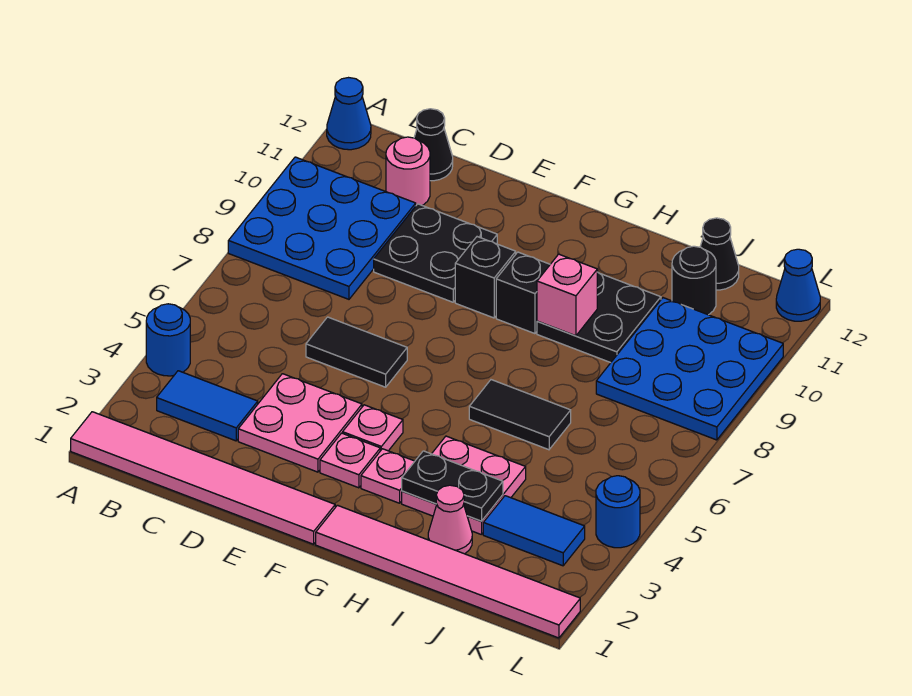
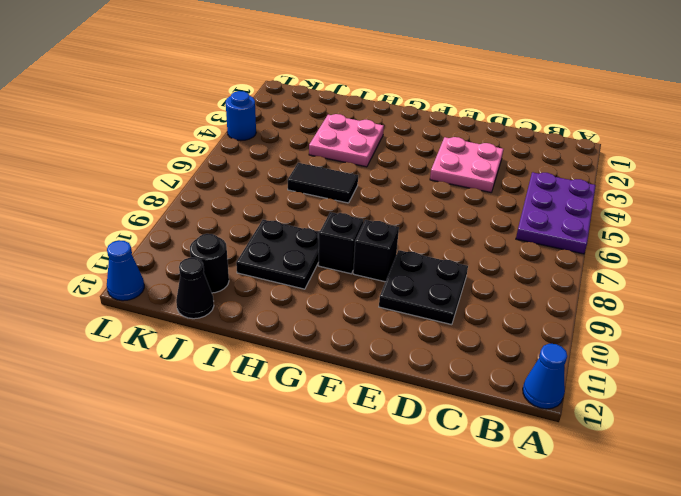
purple plate A4:B6 level 1 -> blue round brick A4 level 1
none -> pink tile A1:F1 level 1
none -> blue plate A8:C10 level 1
none -> blue tile B3:C3 level 1

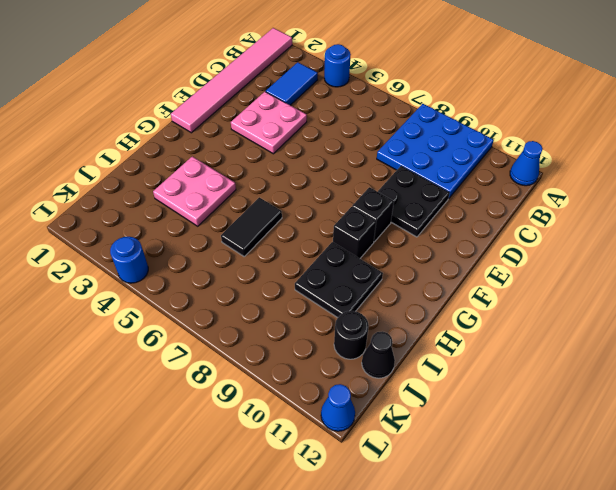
none -> pink round brick C11 level 1
none -> black cone C12 level 1
none -> black tile D6:E6 level 1

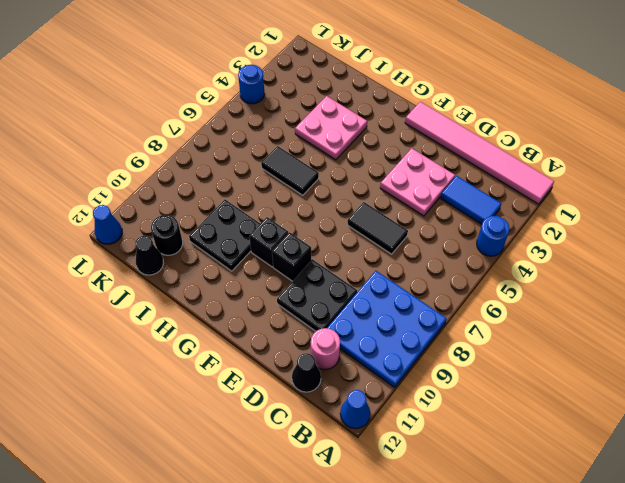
none -> pink plate F3 level 1
none -> pink plate F4 level 1
none -> pink tile G1:L1 level 1

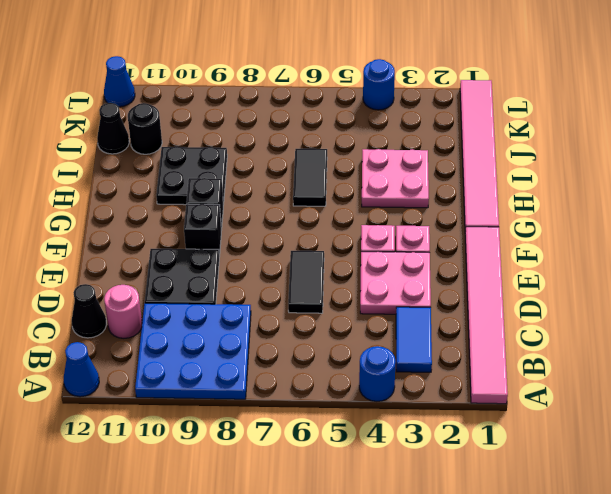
none -> pink plate G3 level 1
none -> pink cone I2 level 1
none -> blue tile J3:K3 level 1

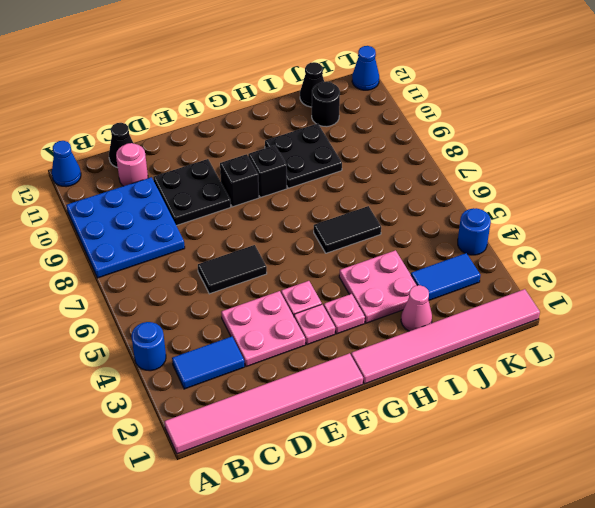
none -> blue plate J8:L10 level 1
none -> black plate H3:I3 level 2
none -> pink brick H9 level 2

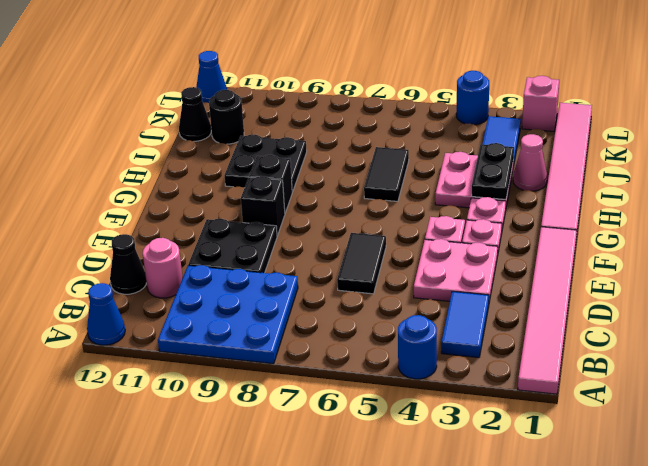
pink brick L2 level 1 -> pink brick H9 level 2
none -> blue plate J8:L10 level 1

